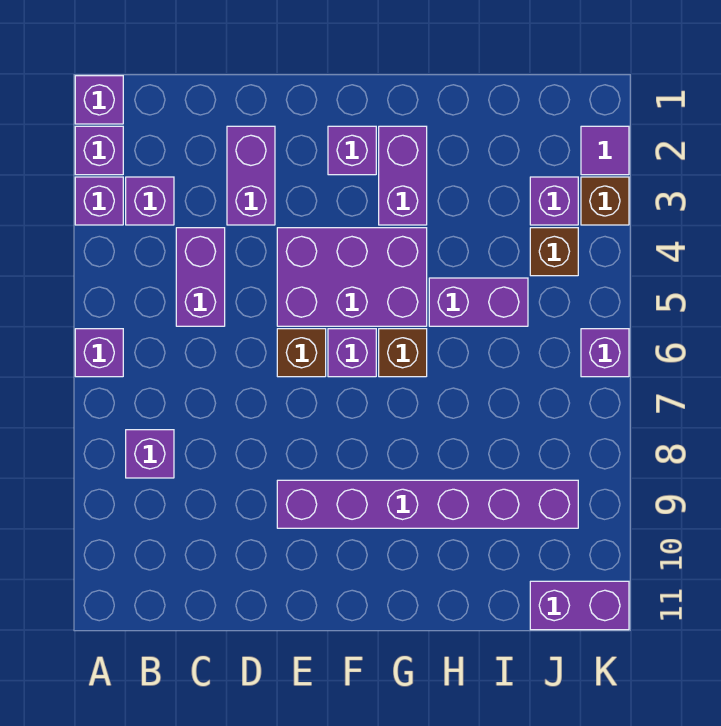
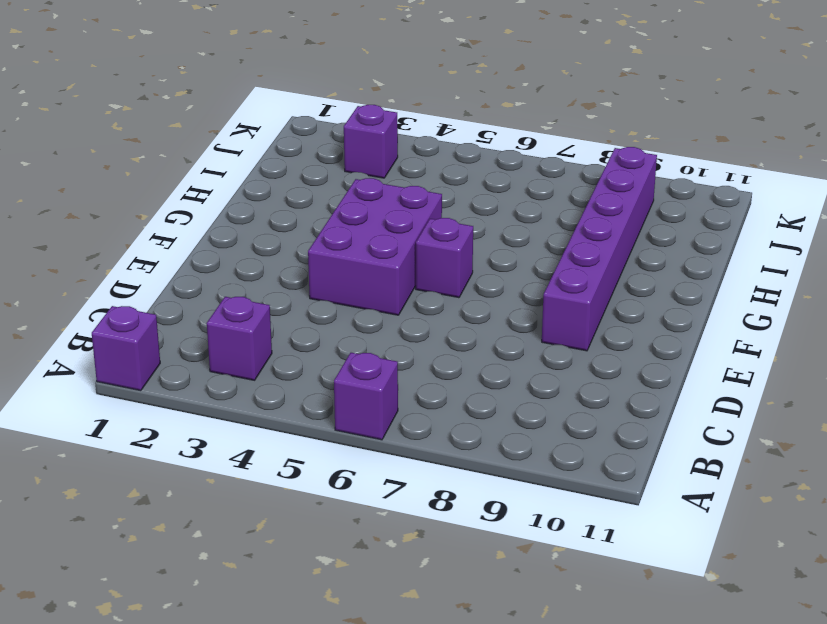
none -> purple brick A2 level 1
none -> purple brick A3 level 1
none -> purple brick B8 level 1

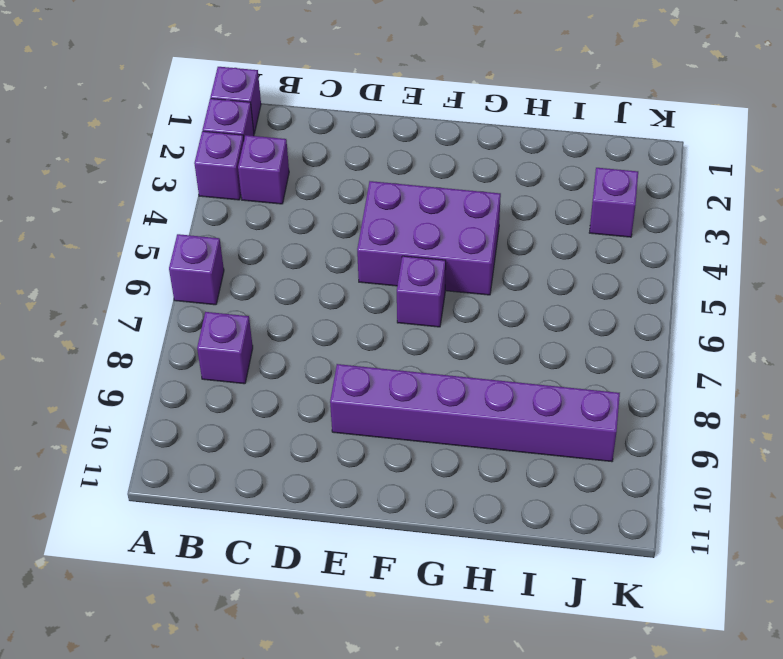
none -> purple brick C4:C5 level 1
none -> purple brick D2:D3 level 1
none -> brown brick E6 level 1

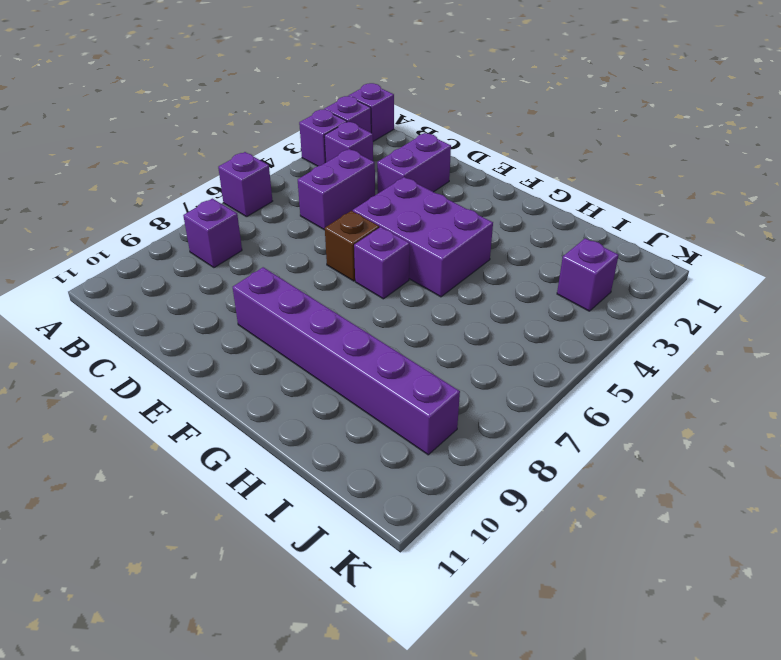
none -> purple brick F2 level 1
none -> purple brick G2:G3 level 1
none -> brown brick G6 level 1

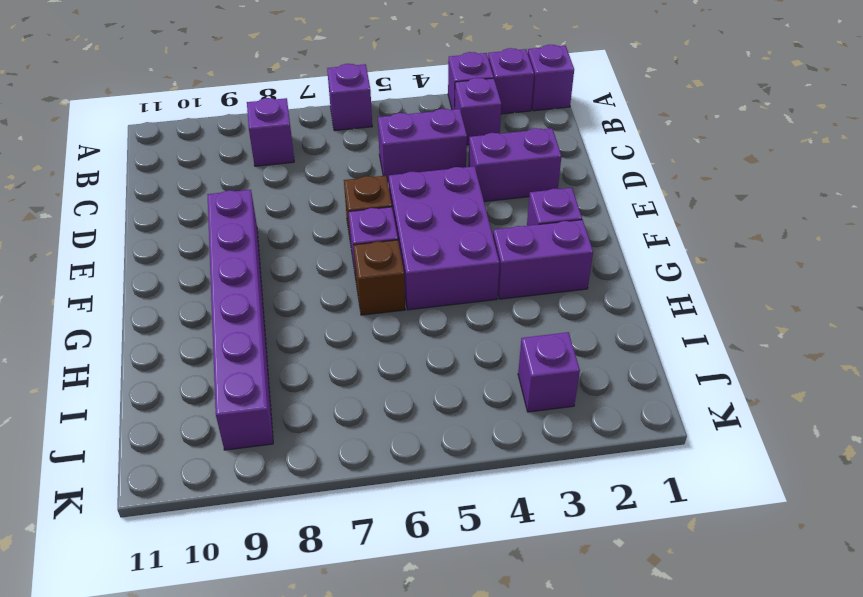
none -> purple brick H5:I5 level 1
none -> brown brick J4 level 1
none -> purple brick J11:K11 level 1

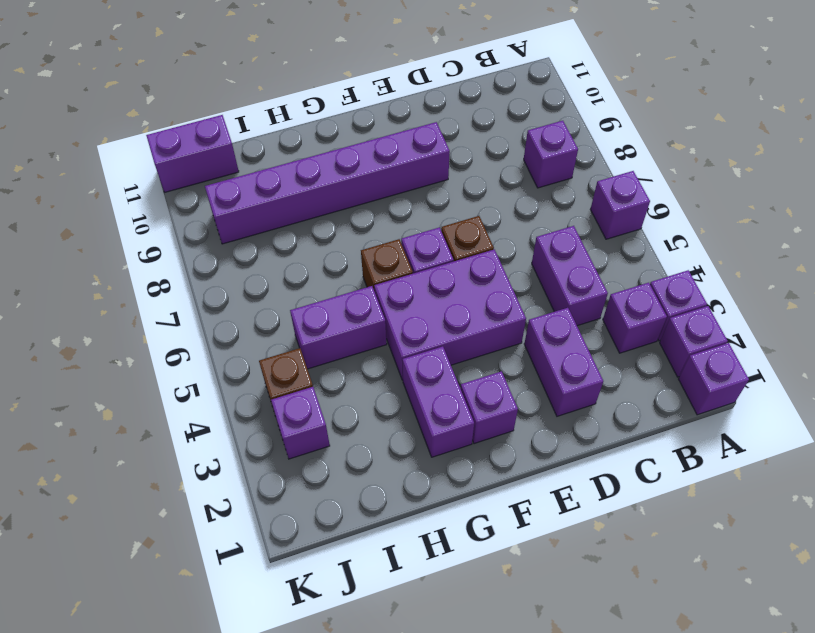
none -> purple tile K2 level 1
none -> brown brick K3 level 1
none -> purple brick K6 level 1

